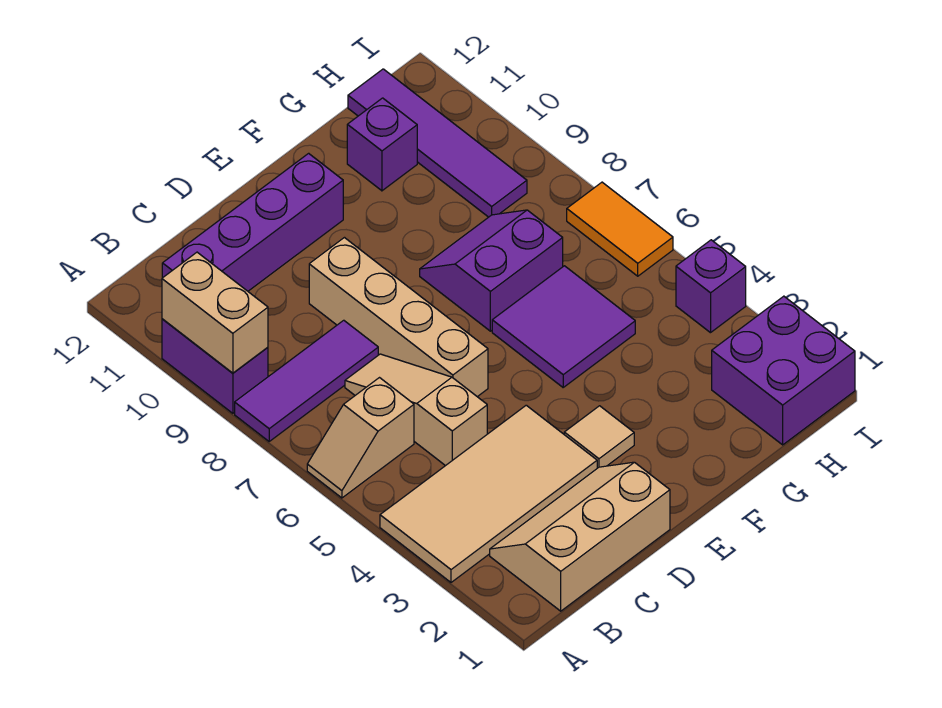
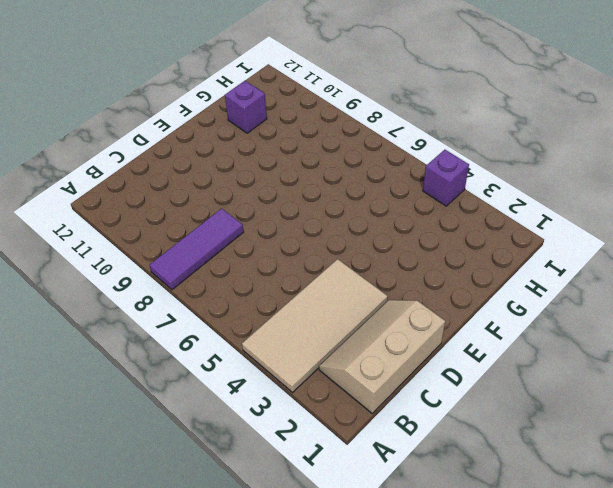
none -> tan slope A6:B6 level 1 top B
none -> purple brick A9:A10 level 1
none -> purple brick B11:E11 level 1

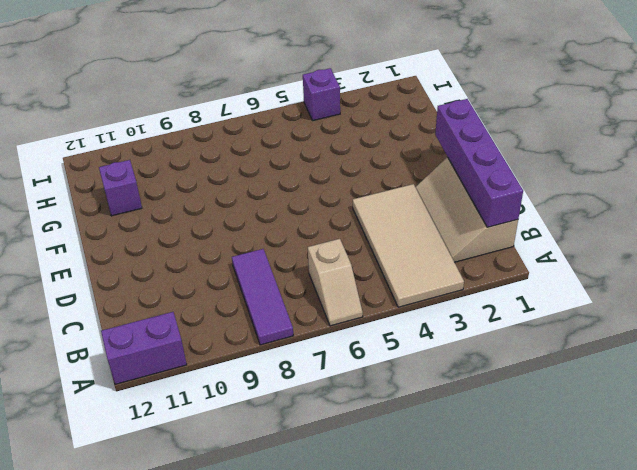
purple brick A11:A12 level 1 -> purple brick A9:A10 level 1
purple brick B1:E1 level 2 -> purple brick B11:E11 level 1
none -> tan slope C5:C7 level 1 top 5
none -> tan brick D6:D9 level 1
none -> tan tile E3 level 1

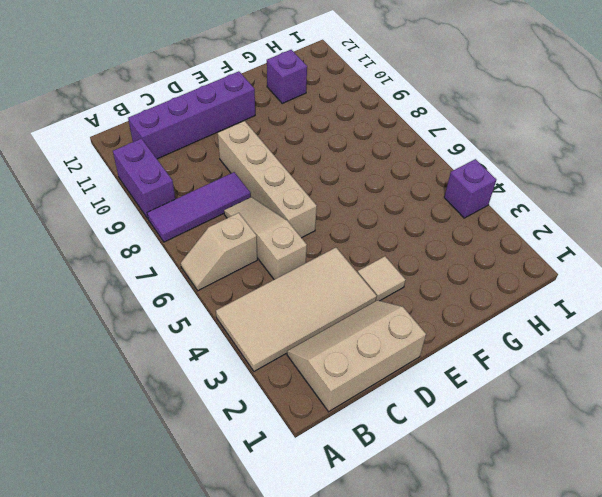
none -> purple tile F5:G6 level 1
none -> purple slope F7:G8 level 1 top 7
none -> purple brick H1:I2 level 1

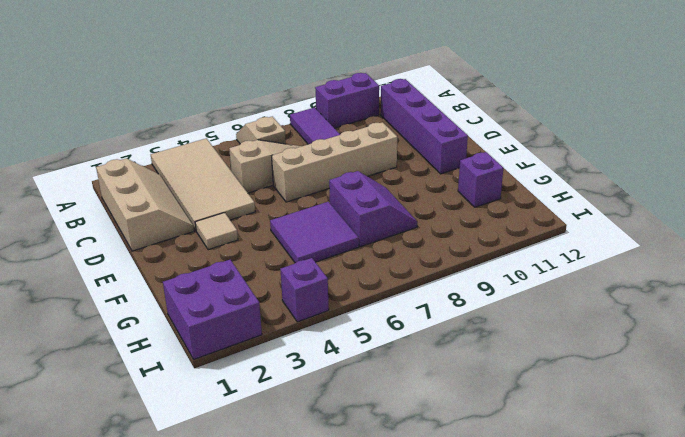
none -> purple tile H9:H12 level 1
none -> orange tile I6:I7 level 1
none -> tan brick A9:A10 level 2

